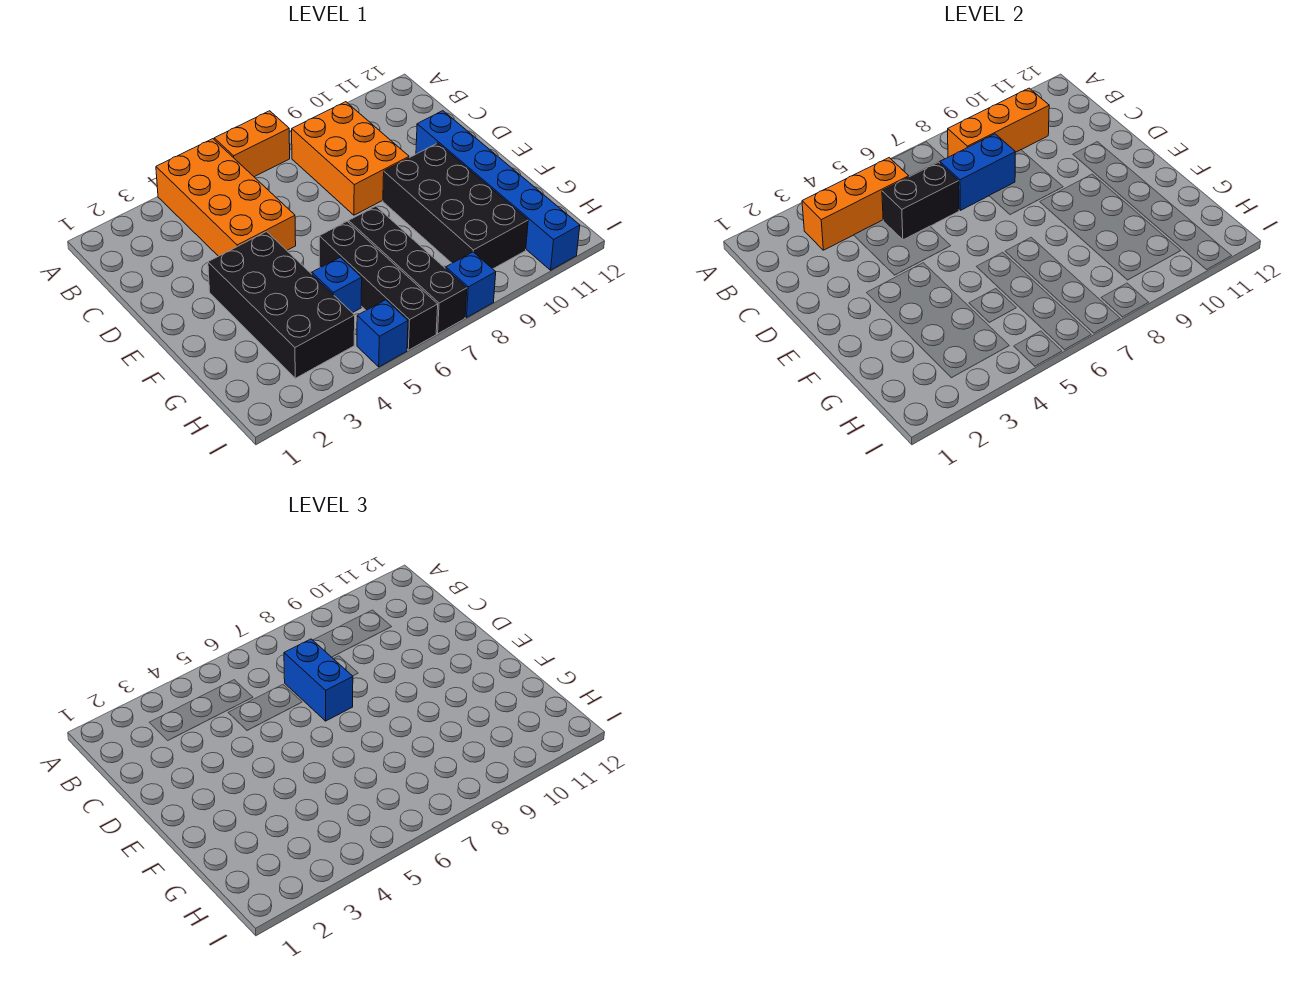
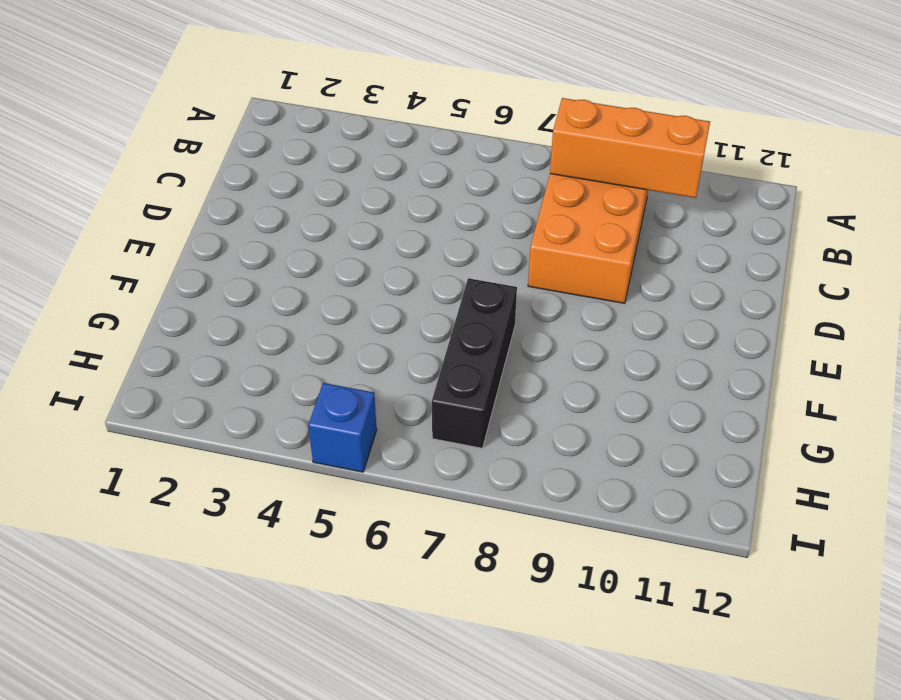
black brick F7:H7 level 1 -> black brick F7:I7 level 1
none -> orange brick A4:D5 level 1
none -> orange brick A6:A7 level 1
none -> blue brick D11:I11 level 1

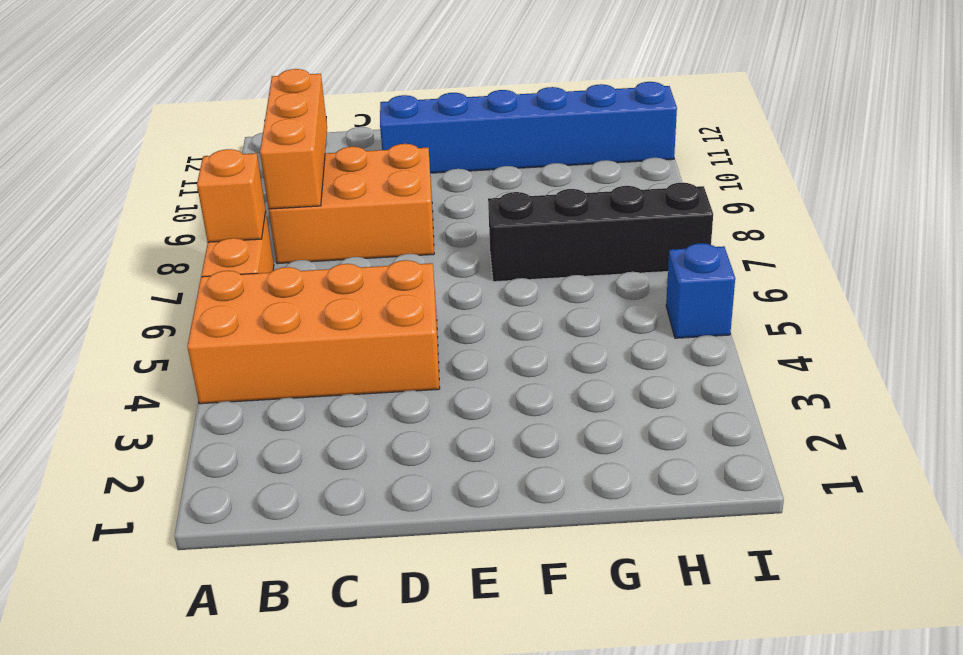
orange brick A7 level 2 -> none
none -> black brick E3:H4 level 1
none -> black brick E9:H10 level 1
none -> black brick F6:I6 level 1

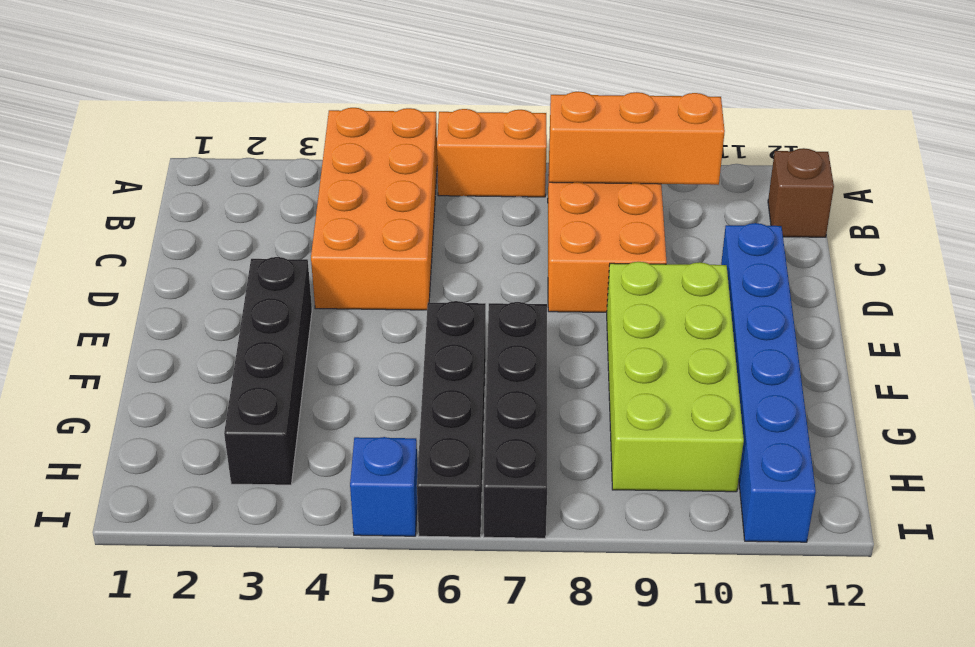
brown brick B12 level 1 -> none
black brick E3:H3 level 1 -> black brick E3:H4 level 1
lime brick E9:H10 level 1 -> black brick E9:H10 level 1
none -> blue brick G5 level 1
none -> blue brick I8 level 1
none -> orange brick B3:B5 level 2

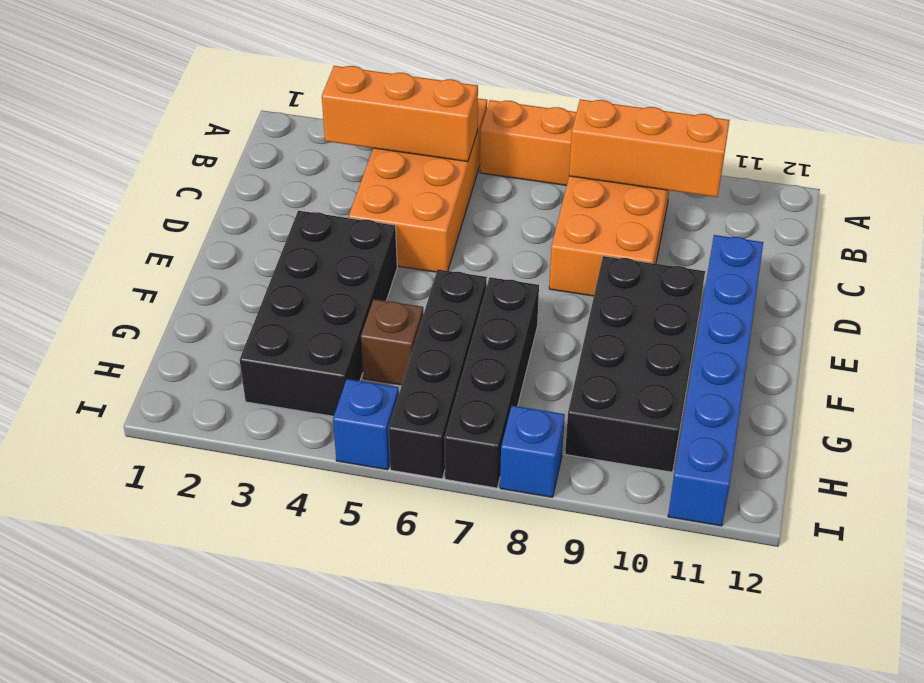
brown brick G5 level 1 -> blue brick G5 level 1
none -> black brick C5:C6 level 2
none -> blue brick C7:C8 level 2
none -> blue brick C7:D7 level 3

